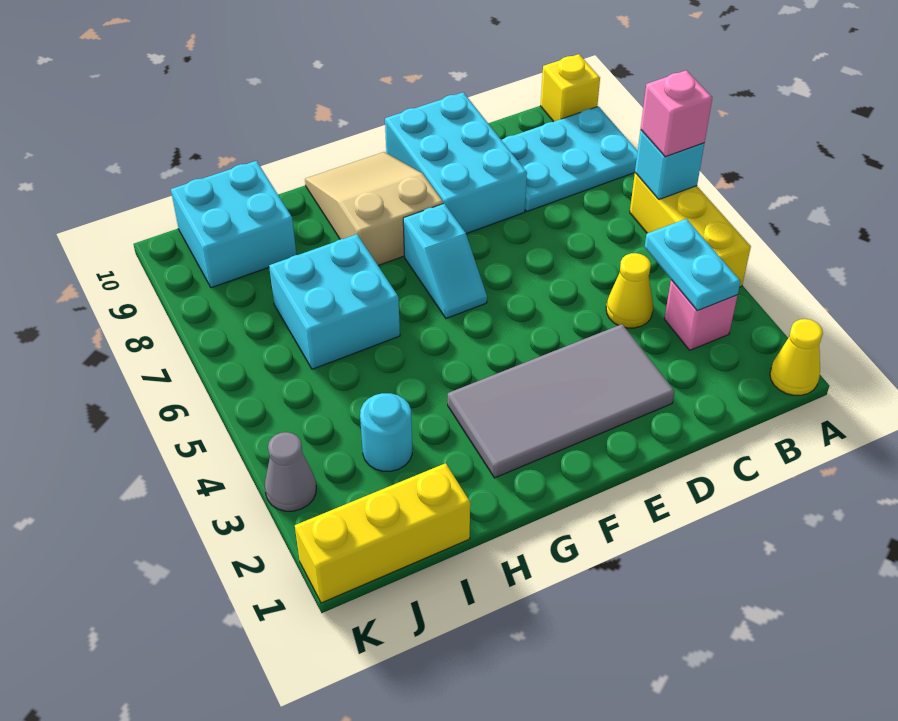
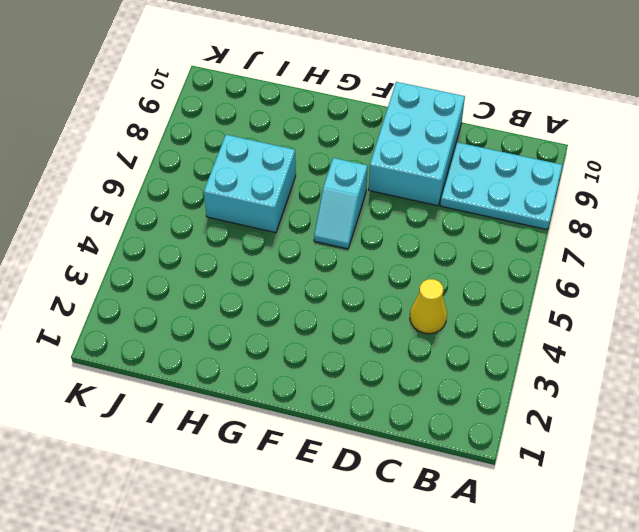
none -> yellow cone A1 level 1
none -> yellow brick A4:A6 level 1
none -> yellow brick A10 level 1

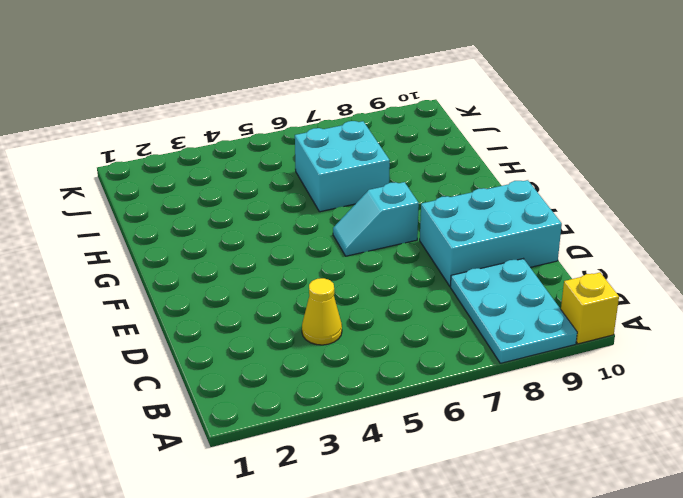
none -> yellow cone A1 level 1
none -> yellow brick A4:A6 level 1
none -> pink brick B3 level 1

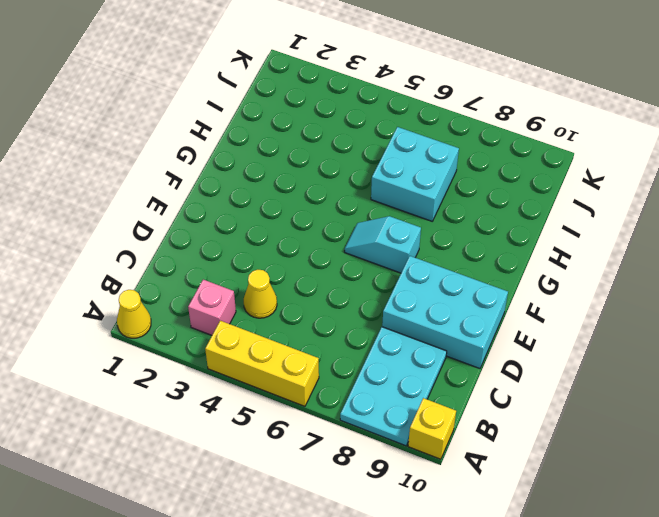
none -> grey tile D2:G3 level 1
none -> tan slope F8:G10 level 1 top 8
none -> yellow brick I1:K1 level 1

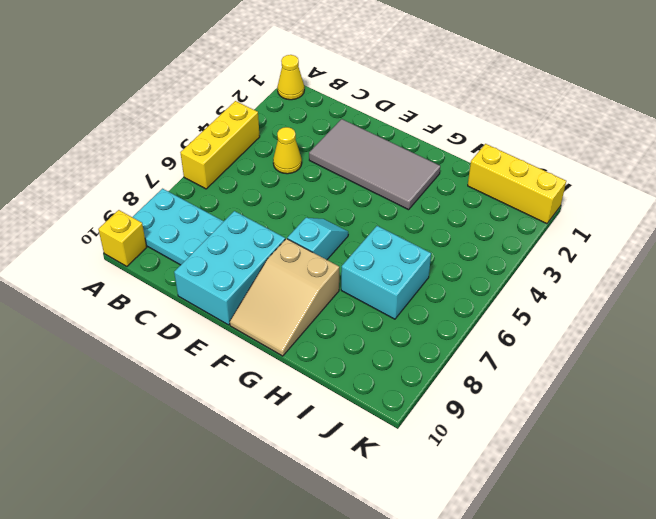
none -> pink brick B3 level 1
none -> cyan round brick I3 level 1
none -> cyan brick I9:J10 level 1

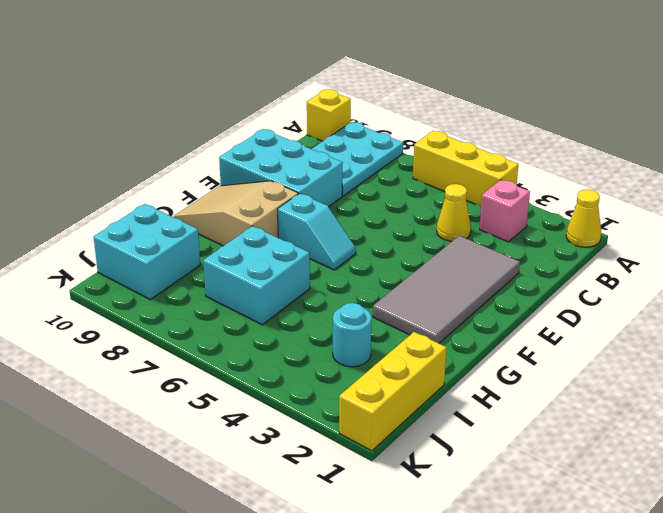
none -> grey cone K3 level 1
none -> cyan brick A6 level 2
none -> cyan plate B3:B4 level 2

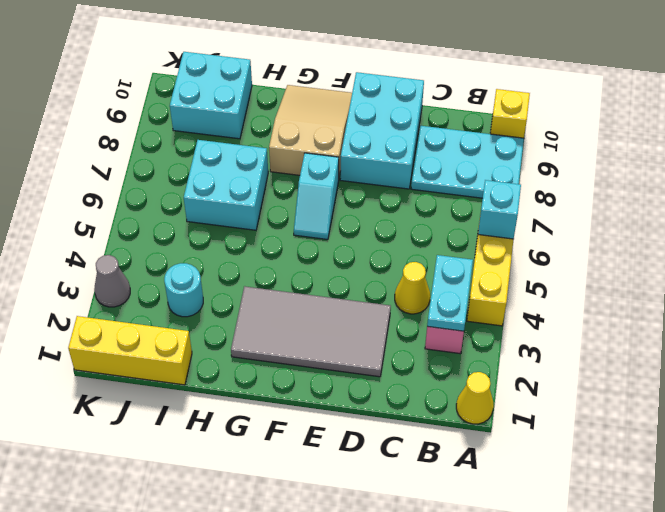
none -> pink brick A6 level 3

